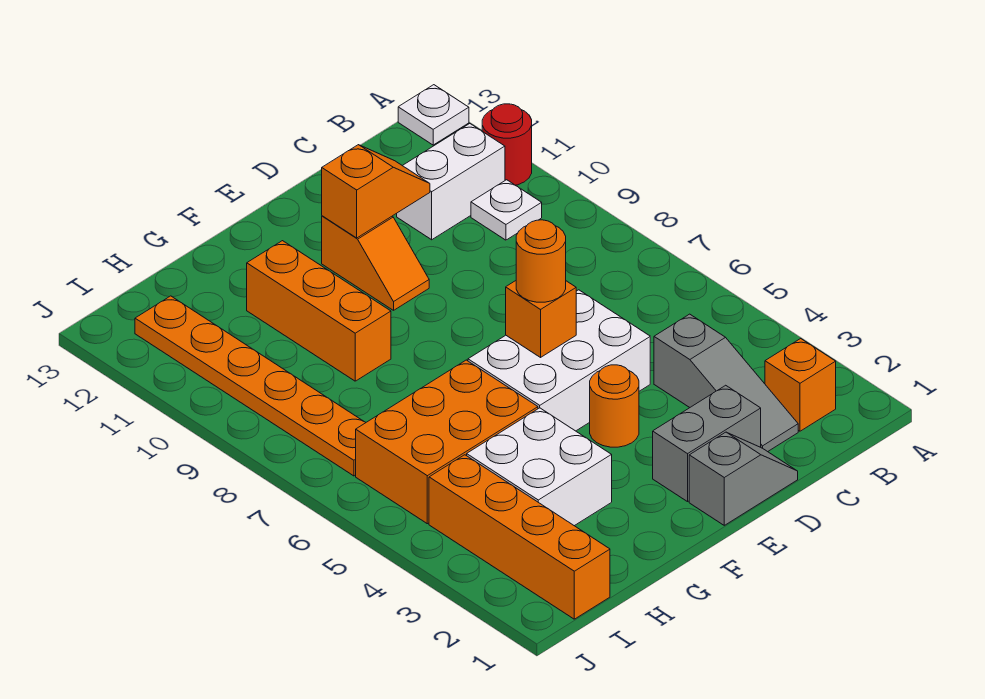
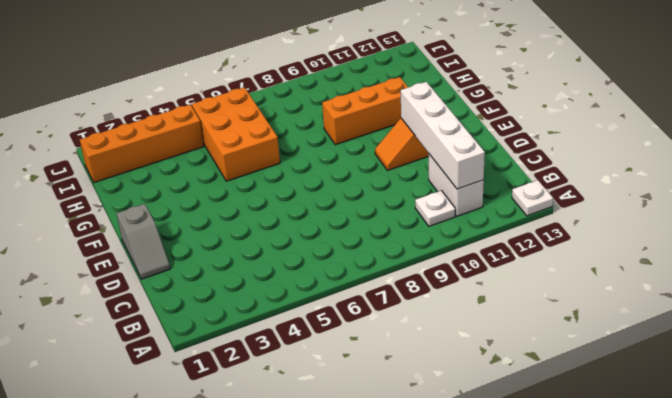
white brick B11:E11 level 2 -> orange slope D11:E11 level 2 top E
none -> red round brick A11 level 1
none -> orange brick B2 level 1
none -> grey slope C2:C4 level 1 top 4

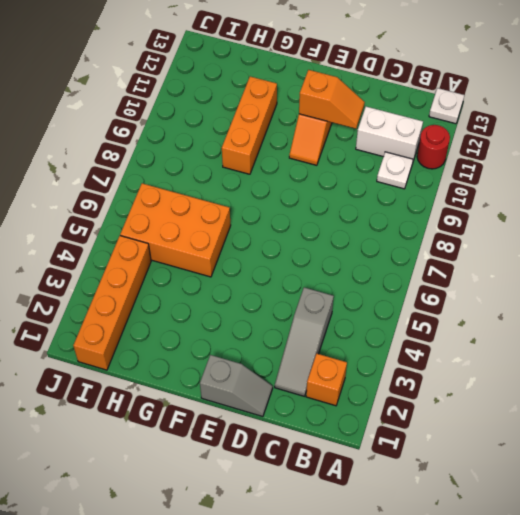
none -> grey brick D2:E2 level 1
none -> white brick D5:F6 level 1
none -> orange round brick E4 level 1

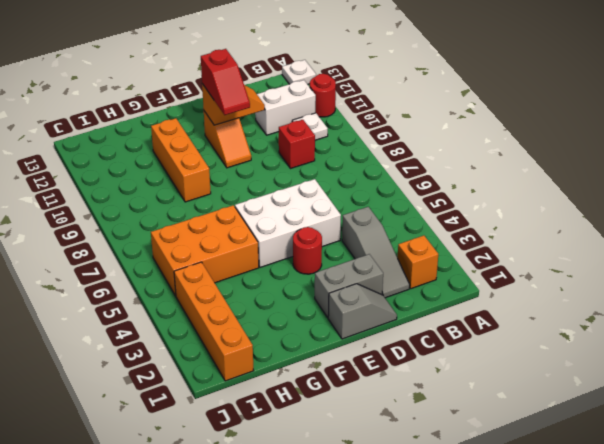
red brick C9 level 1 -> none
red round brick E4 level 1 -> orange round brick E4 level 1
red slope E10:E11 level 3 top 11 -> none
none -> white brick G3:H4 level 1
none -> orange plate I7:I12 level 1
none -> orange brick E6 level 2

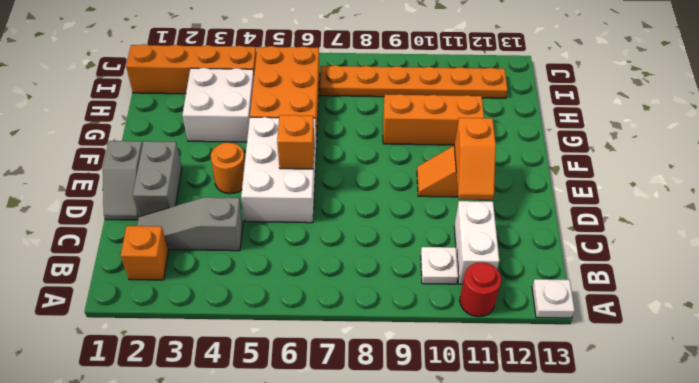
none -> orange round brick E6 level 3

